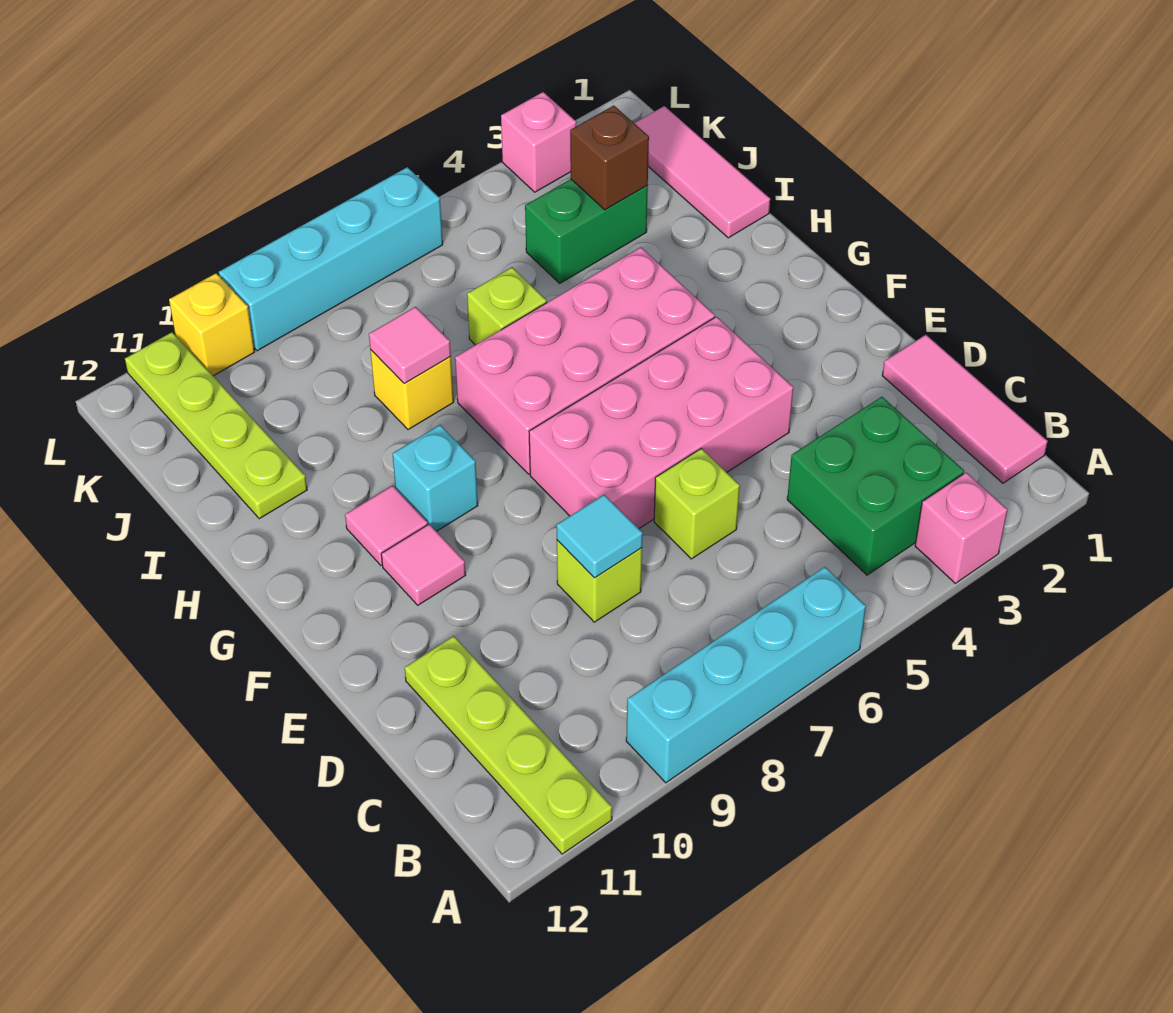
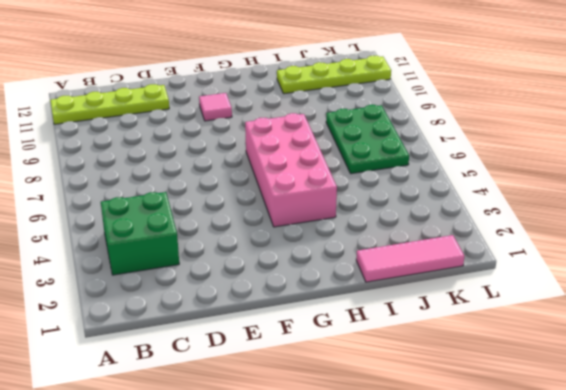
green plate J6:K8 level 1 -> none
none -> pink brick A3 level 1
none -> cyan brick A6:A9 level 1
none -> pink tile B1:D1 level 1

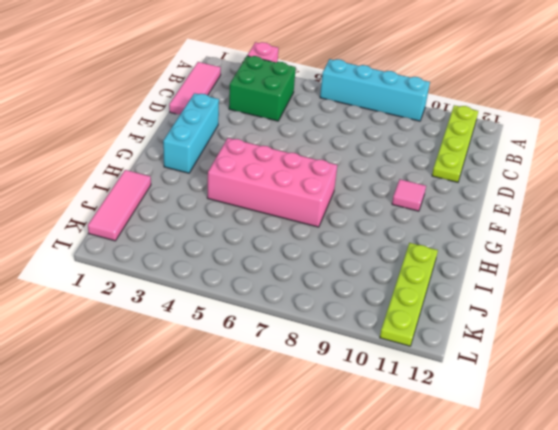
cyan brick E2:G2 level 1 -> none
none -> lime brick D6 level 1
none -> lime brick D8 level 1
none -> pink brick E4:F7 level 1

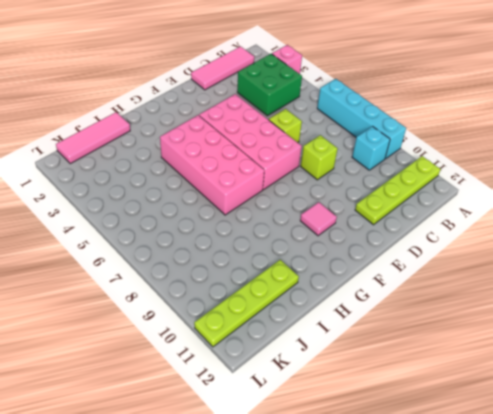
cyan brick B9 level 1 -> cyan brick G9 level 1
none -> pink tile G10 level 1
none -> lime brick I6 level 1
none -> yellow brick I8 level 1

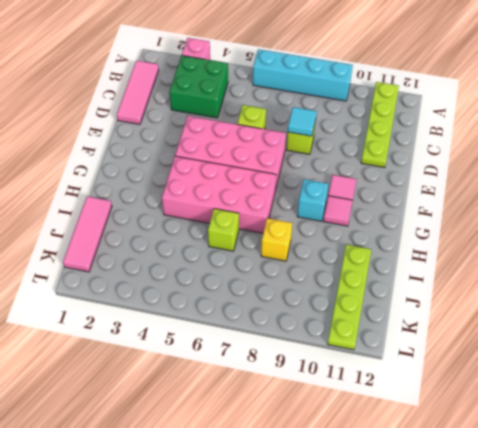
none -> green brick J3:J4 level 1
none -> pink brick L3 level 1
none -> cyan brick L6:L9 level 1

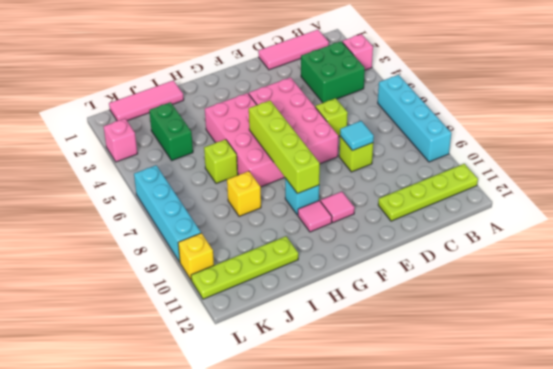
lime brick G6:G9 level 2 -> none
none -> pink tile I8 level 2
none -> brown brick J3 level 2

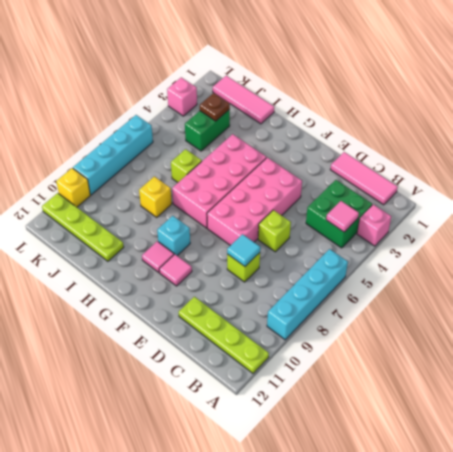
pink tile B4 level 2 -> pink tile I8 level 2
brown plate J3 level 2 -> brown brick J3 level 2

